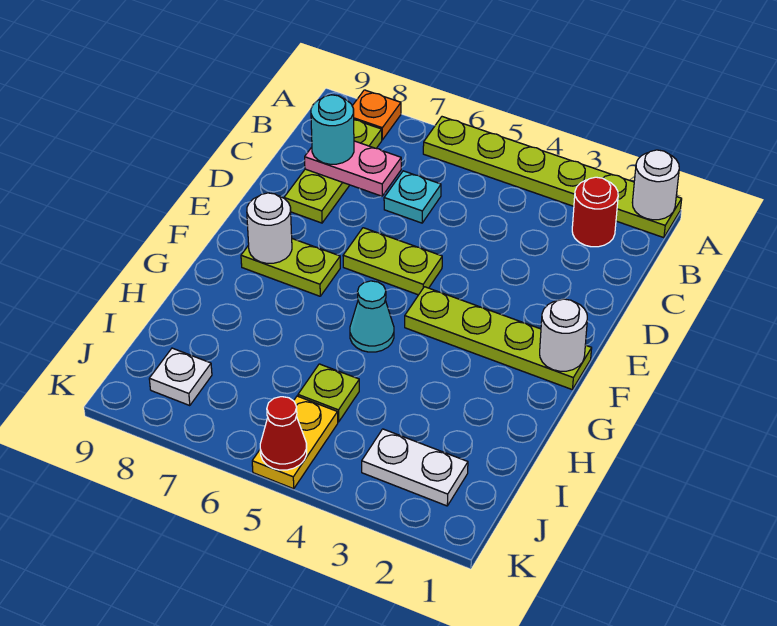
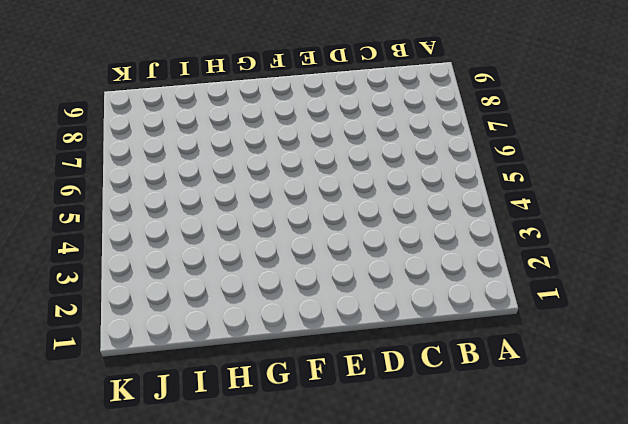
none -> lime plate A1:A6 level 1
none -> orange plate A8 level 1
none -> red round brick B2 level 1

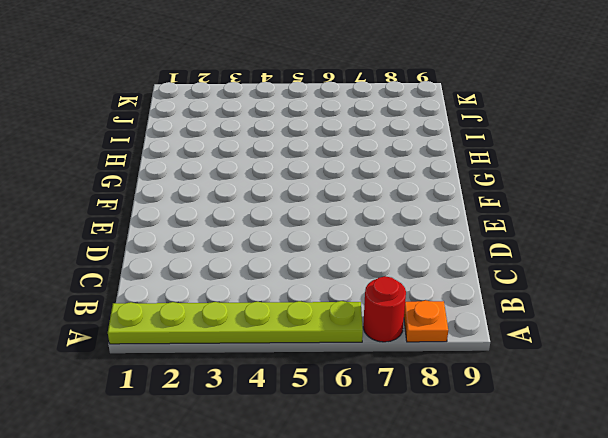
red round brick A7 level 1 -> red round brick B2 level 1
none -> lime plate B8:D8 level 1
none -> cyan plate C6 level 1
none -> lime plate E5:E6 level 1

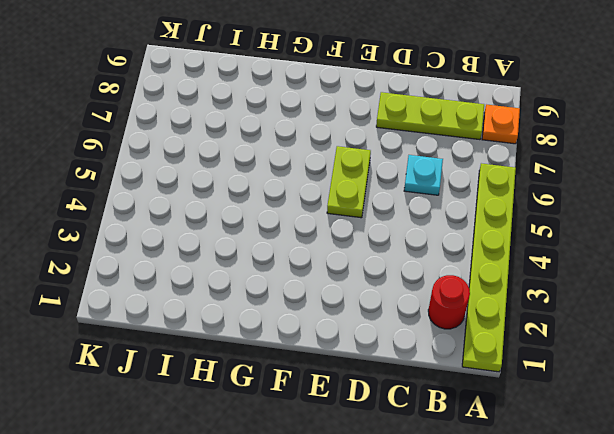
none -> lime plate F1:F4 level 1
none -> lime plate F7:F8 level 1
none -> cyan cone G5 level 1

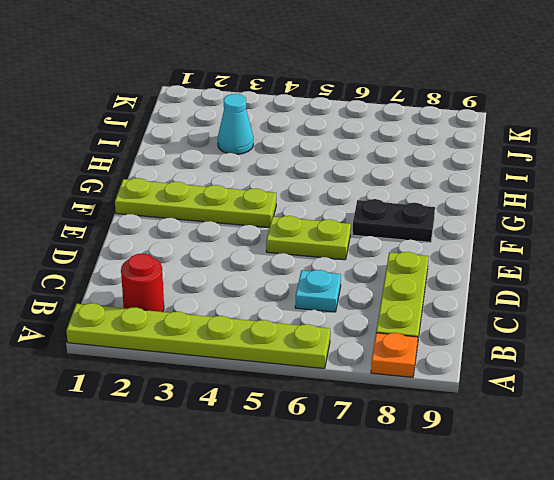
black plate F7:F8 level 1 -> lime plate F7:F8 level 1
cyan cone I3 level 1 -> cyan cone G5 level 1
none -> lime plate I5 level 1
none -> white plate J2:J3 level 1
none -> yellow plate J5:K5 level 1

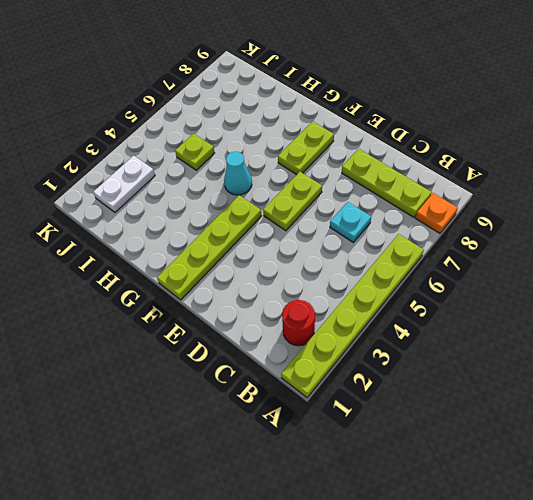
none -> yellow plate J5:K5 level 1
none -> white plate J8 level 1
none -> white round brick A1 level 2

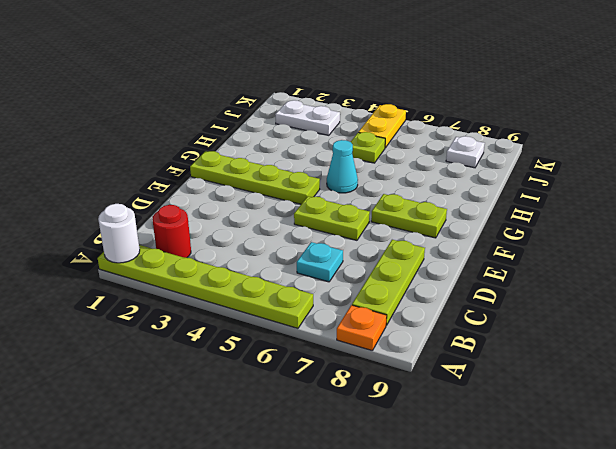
none -> pink plate C7:C8 level 2
none -> white round brick F1 level 2
none -> white round brick F8 level 2

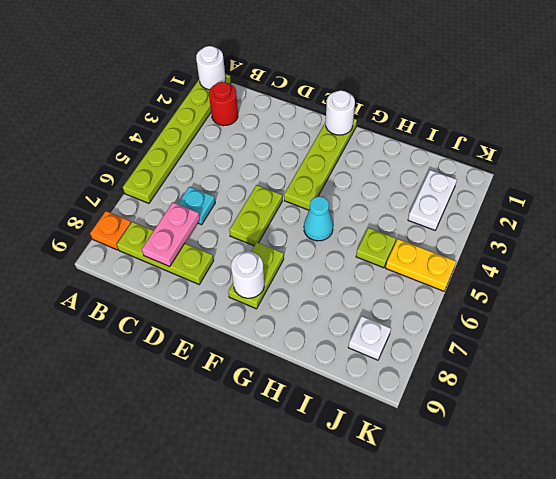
none -> red cone K5 level 2
none -> cyan round brick C8 level 3

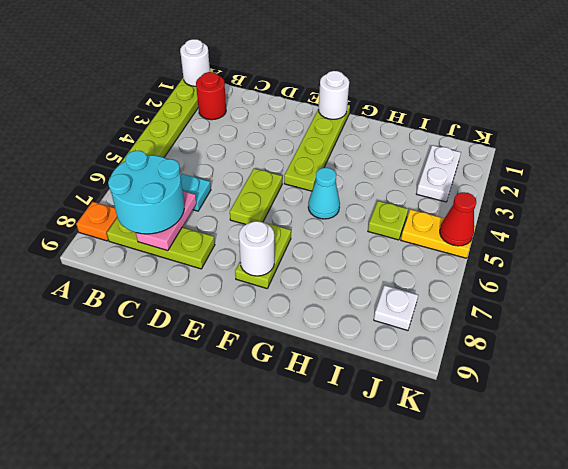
cyan round brick B7:C8 level 3 -> cyan round brick C8 level 3

